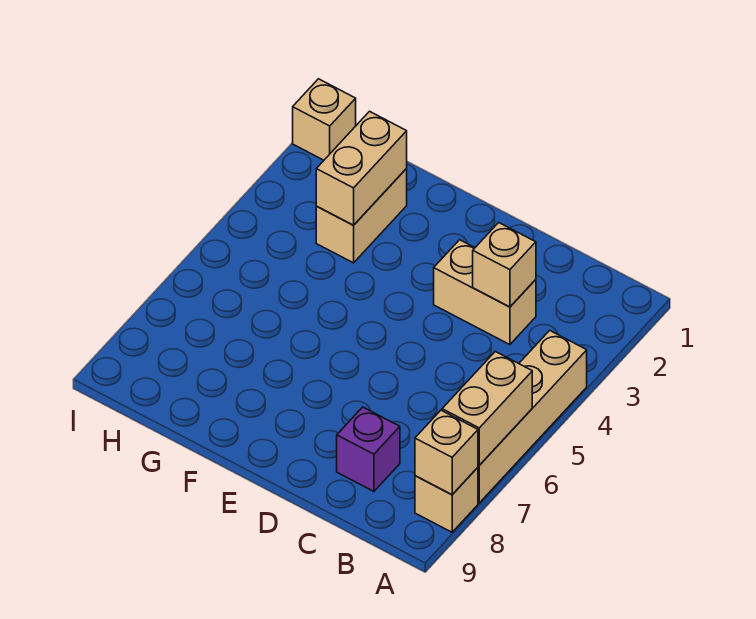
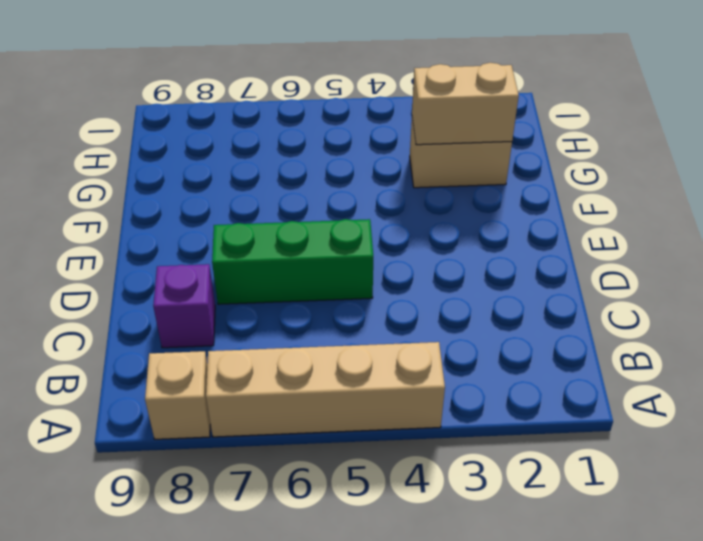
green brick D5:D7 level 1 -> none
none -> tan brick C3:D3 level 1
none -> tan brick I1 level 1

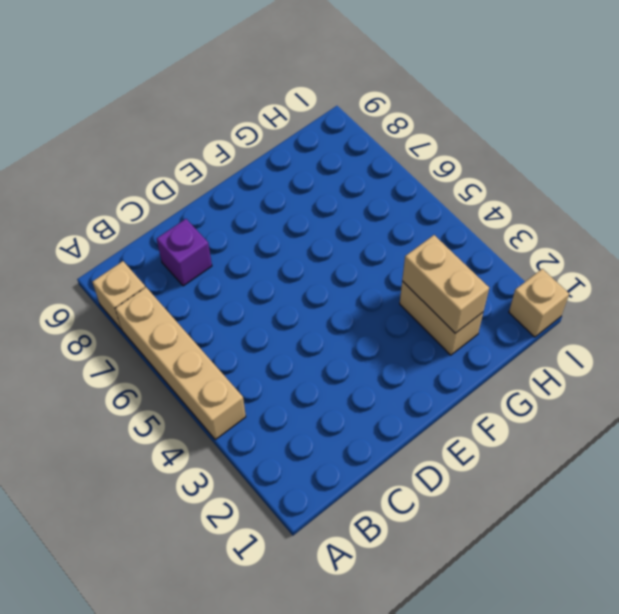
none -> tan brick C3:D3 level 1
none -> tan brick A6:A7 level 2

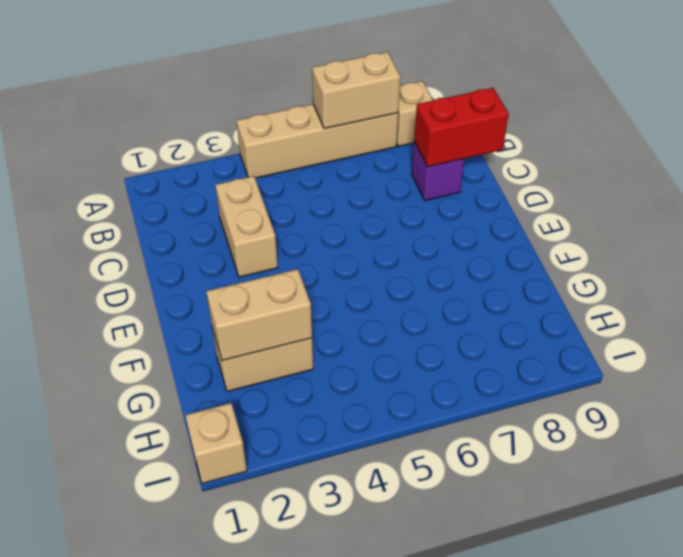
red brick C8:C9 level 2 -> none
none -> tan brick A8 level 2
none -> tan brick C3 level 2

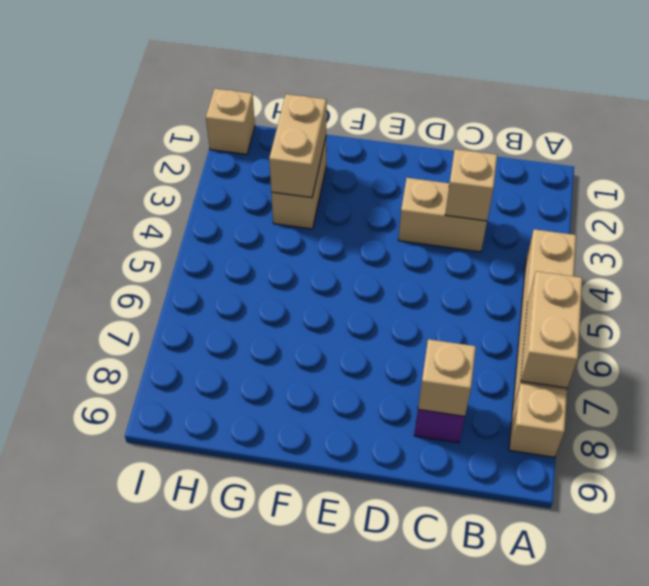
tan brick C8 level 2 -> tan brick A8 level 2

